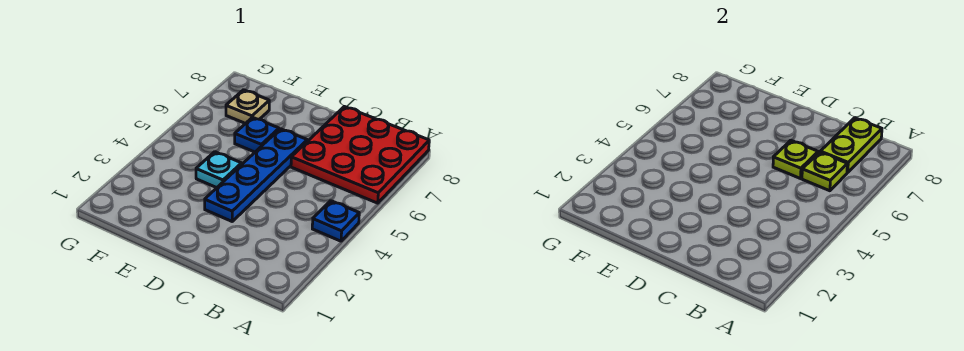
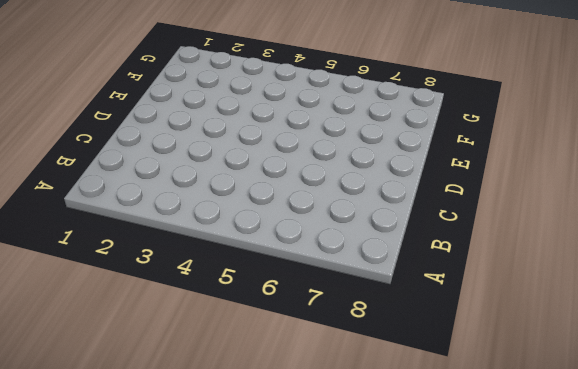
none -> blue plate A4 level 1
none -> red plate A6:C8 level 1

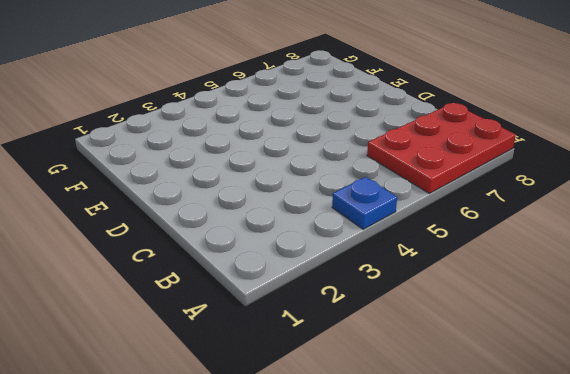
red plate A6:B8 level 1 -> red plate A6:C8 level 1
none -> blue plate D3:D6 level 1
none -> cyan plate E4 level 1

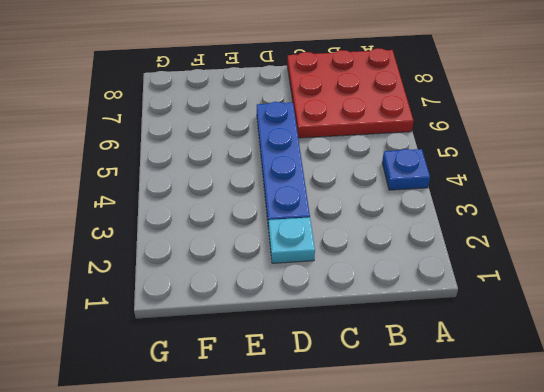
cyan plate D2 level 1 -> cyan plate E4 level 1
none -> blue plate E6 level 1
none -> tan plate F7 level 1

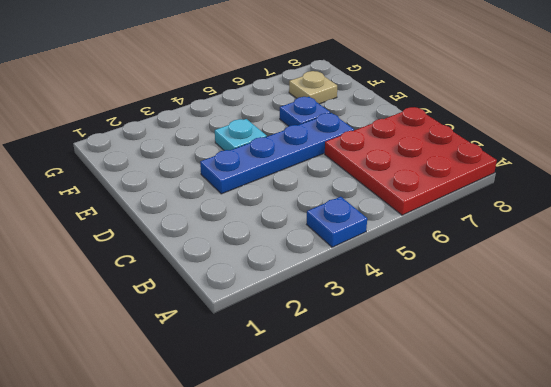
none -> lime plate B6 level 2
none -> lime plate B7:B8 level 2

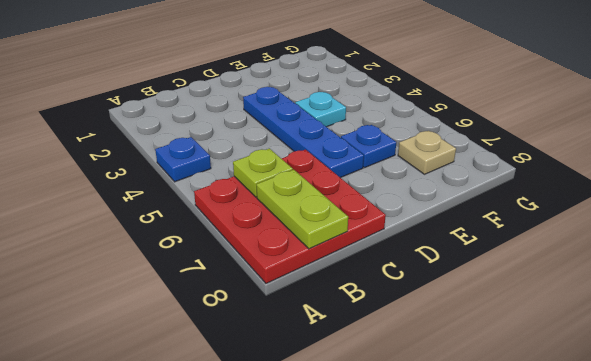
none -> lime plate C6 level 2

